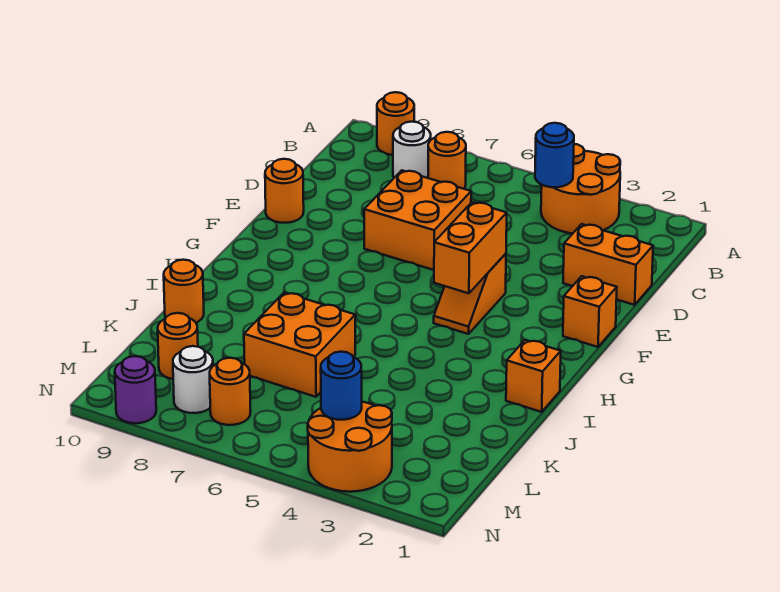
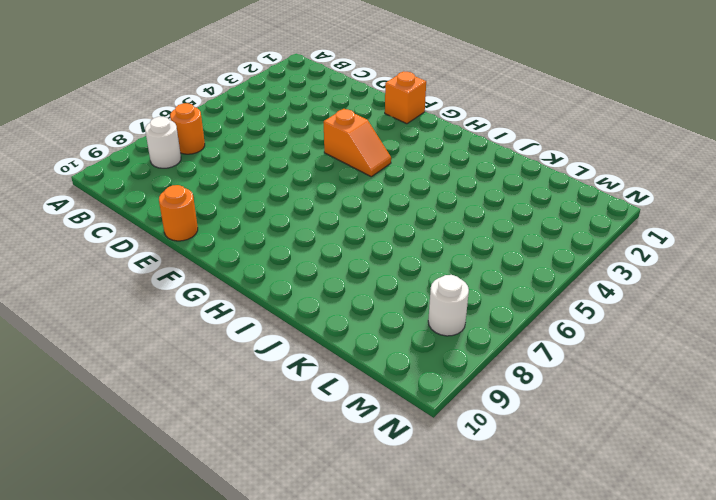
none -> orange round brick A3:B4 level 1
none -> orange round brick A9 level 1
none -> orange brick D1:D2 level 1

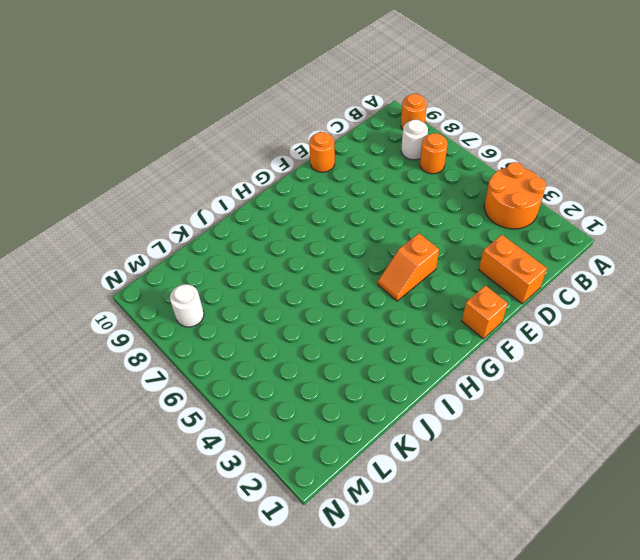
none -> orange brick D6:E7 level 1
none -> orange brick I1 level 1
none -> orange brick J6:K7 level 1

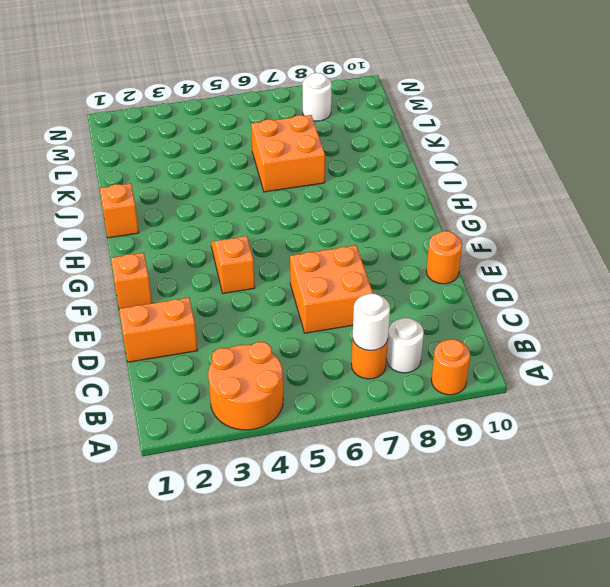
white round brick B7 level 2 -> none
none -> orange round brick J10 level 1
none -> orange round brick L9 level 1
none -> orange round brick M3:N4 level 1

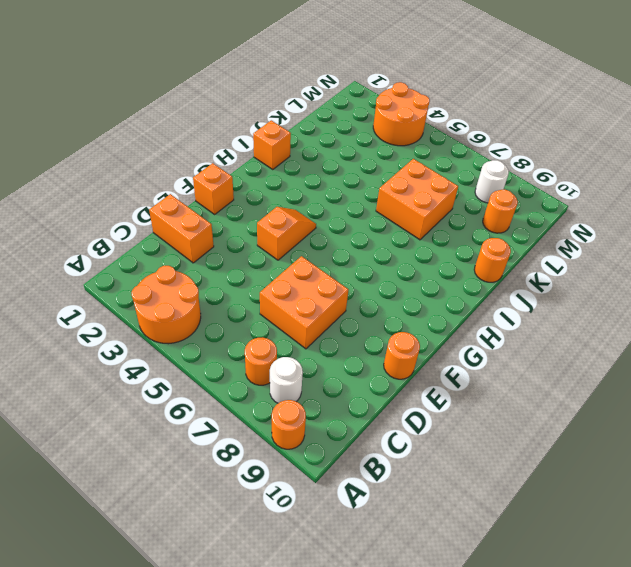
none -> orange round brick M7 level 1
none -> purple round brick N9 level 1
none -> blue round brick B4 level 2

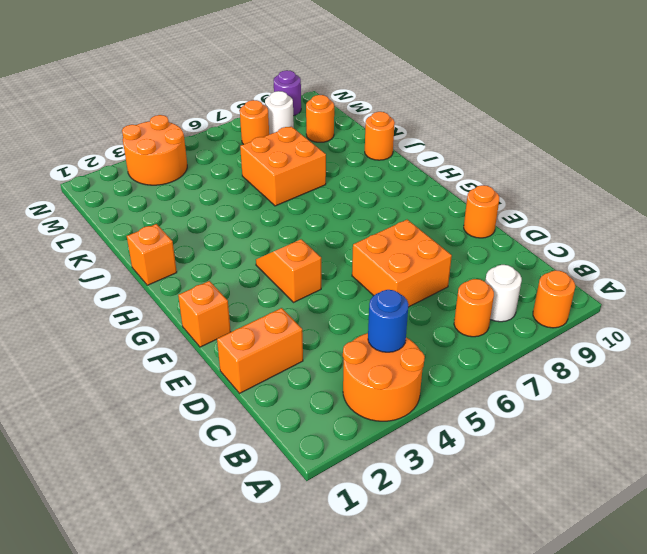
none -> orange brick F4:G4 level 2
none -> blue round brick M4 level 2

